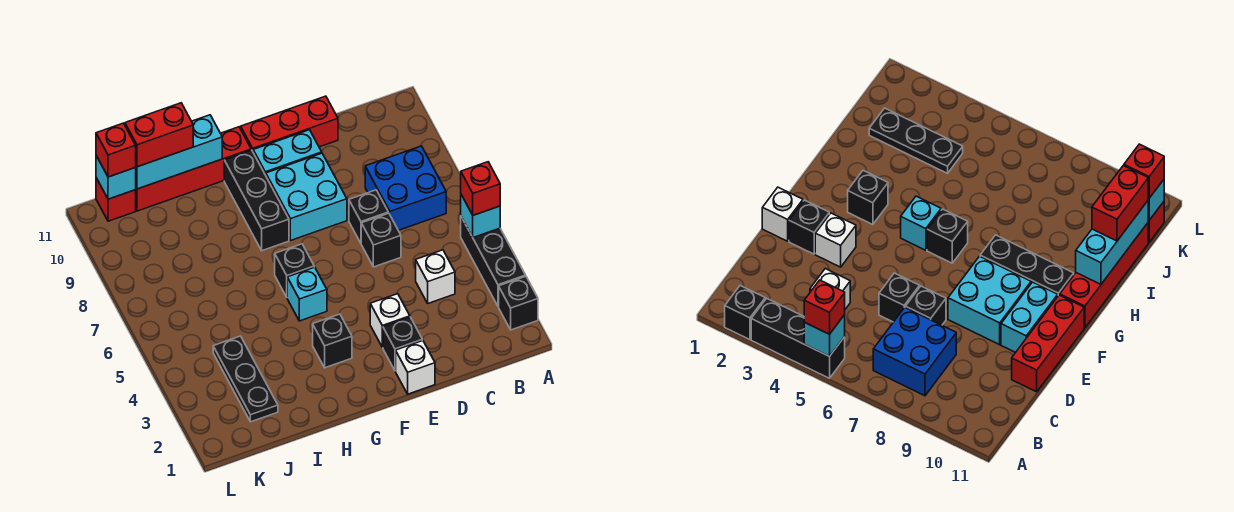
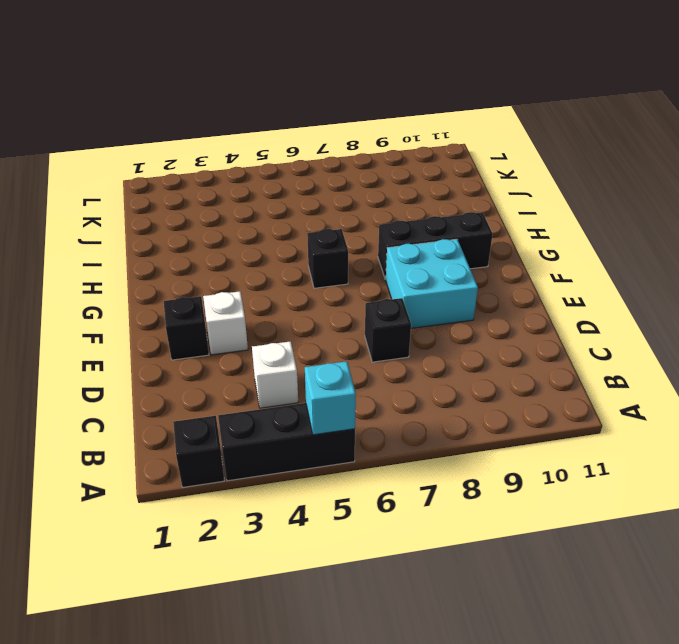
none -> blue brick B7:C8 level 1
none -> black brick D6 level 1
none -> red brick D11:F11 level 1

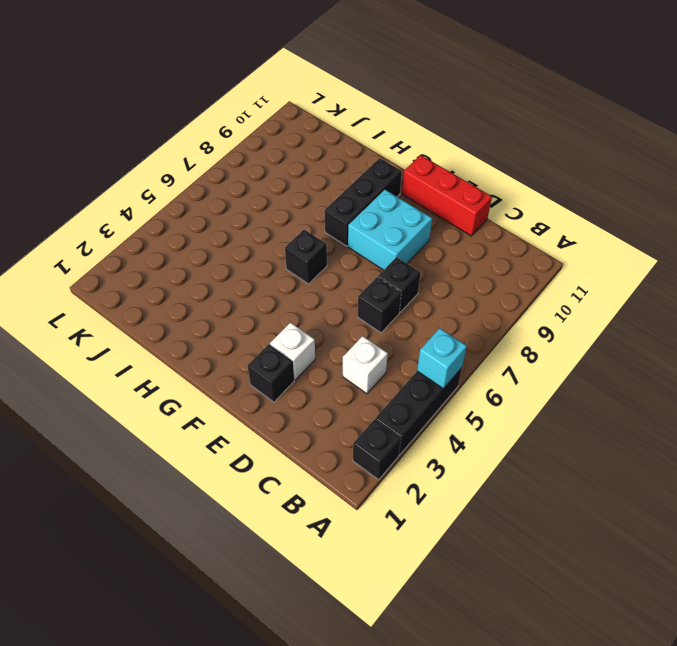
none -> blue brick B7:C8 level 1
none -> white brick E1 level 1
none -> cyan brick E10:F10 level 1

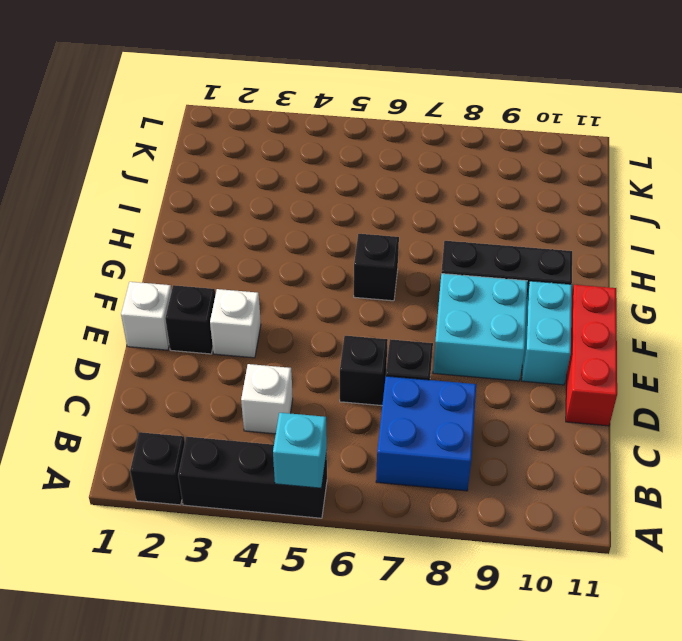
none -> black brick G3 level 1
none -> cyan brick G5 level 1
none -> red brick G11:J11 level 1

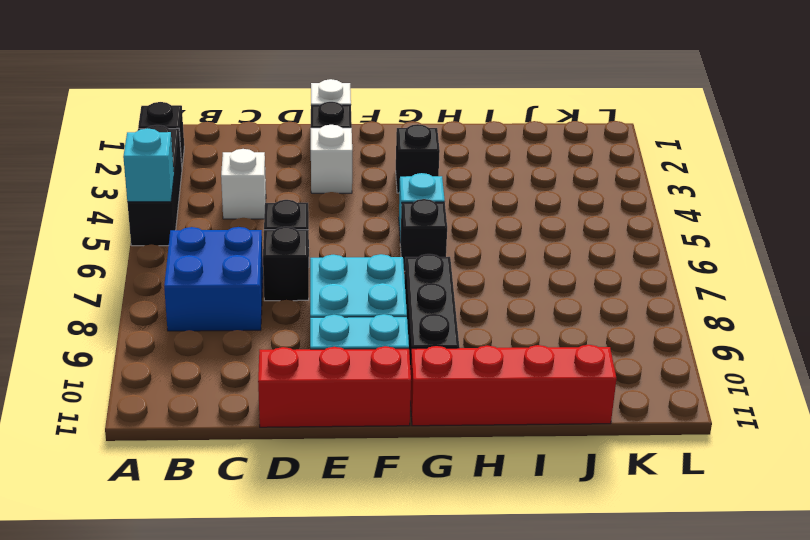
none -> black plate J2:J4 level 1
none -> red brick K11 level 1
none -> cyan brick H11:J11 level 2

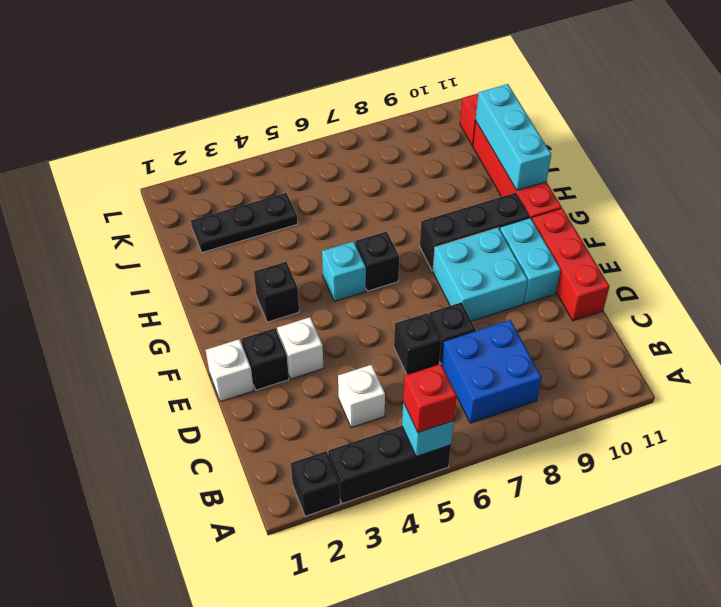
none -> cyan brick K11 level 2
none -> red brick I11:J11 level 3
none -> red brick K11 level 3

